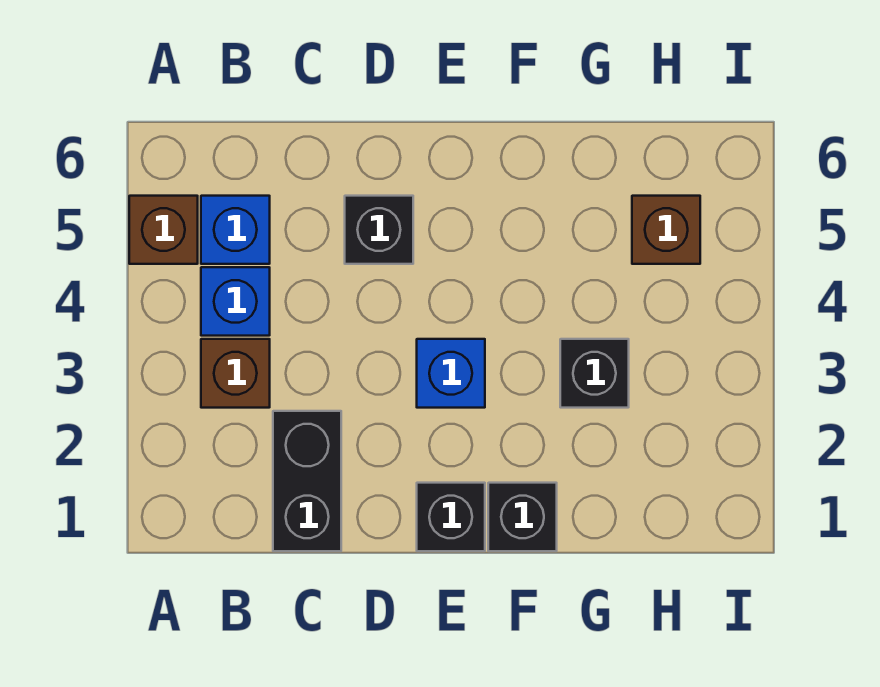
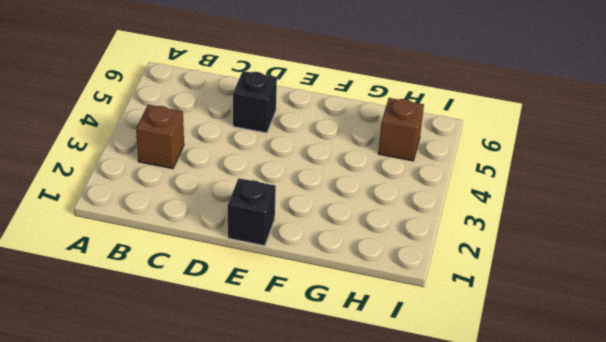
none -> brown brick A5 level 1
none -> blue brick B4 level 1

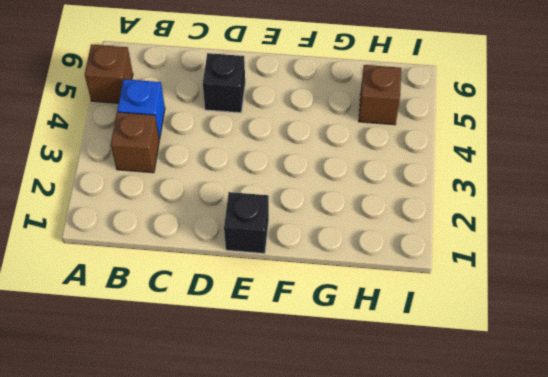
none -> blue brick B5 level 1
none -> black brick C1:C2 level 1

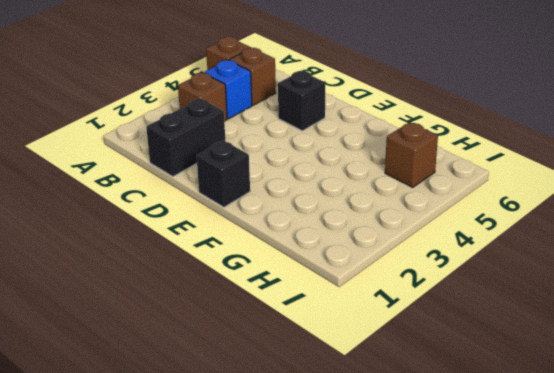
brown brick B5 level 1 -> blue brick B5 level 1
none -> blue brick E3 level 1
none -> black brick F1 level 1

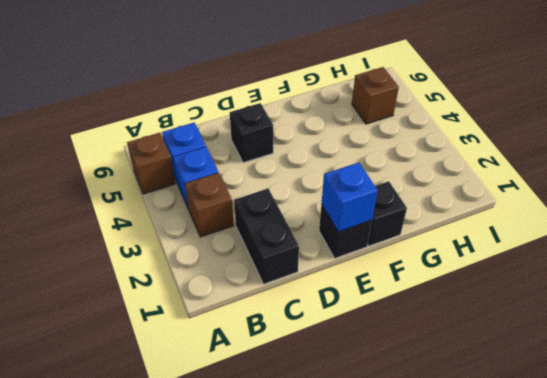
blue brick E1 level 2 -> blue brick E3 level 1
none -> black brick G3 level 1

